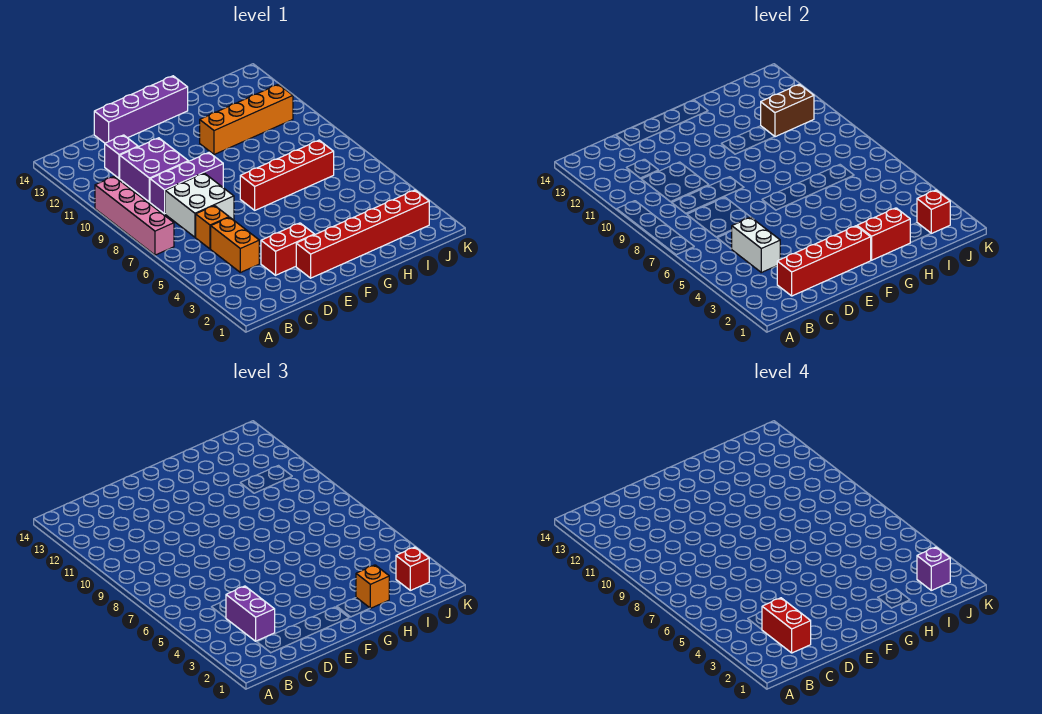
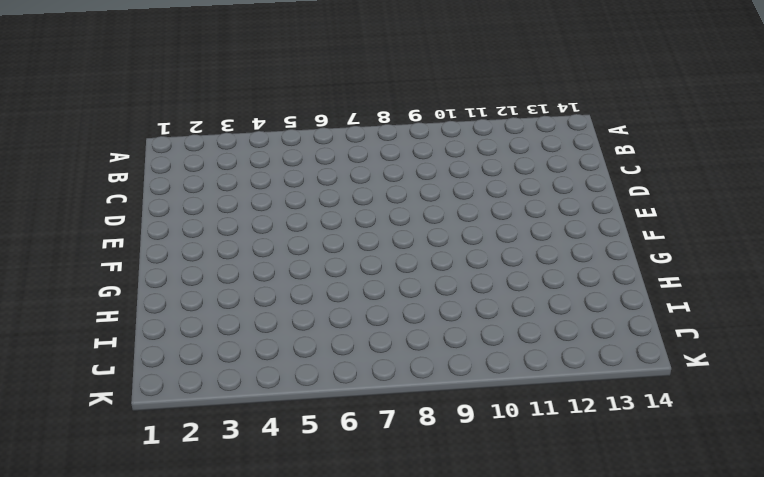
none -> pink brick A7:A10 level 1
none -> orange brick C4:C5 level 1
none -> orange brick C6 level 1

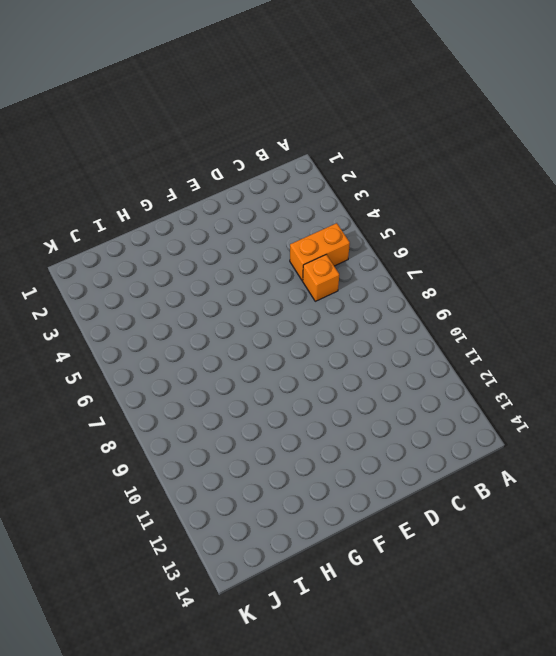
orange brick B5:C5 level 1 -> orange brick C4:C5 level 1
none -> pink brick A7:A10 level 1
none -> white brick C7:D8 level 1
none -> purple brick C9:E9 level 1

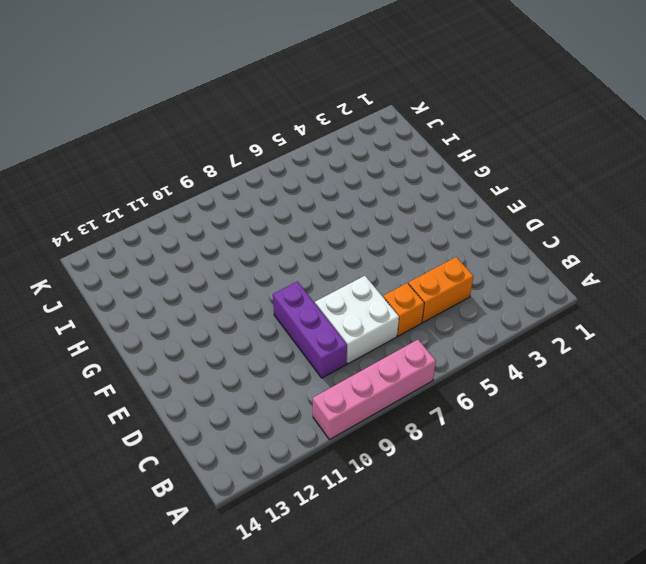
none -> purple brick C10:D11 level 1
none -> purple brick C12 level 1
none -> red brick D3:E3 level 1

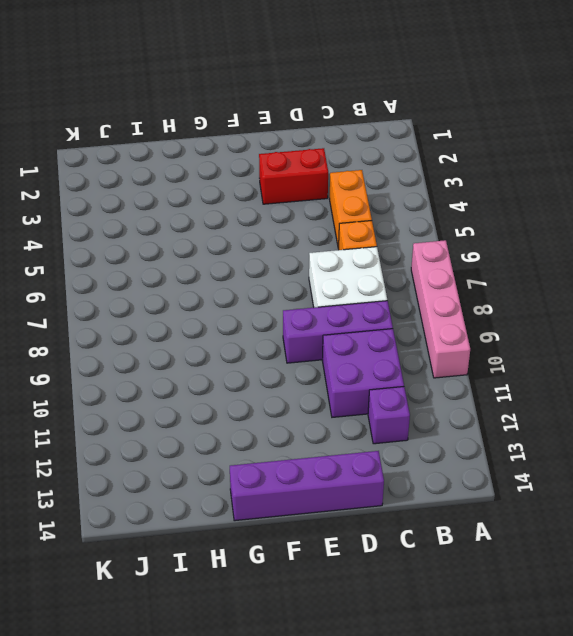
none -> red brick E2:J2 level 1
none -> red brick F7:I7 level 1
none -> orange brick G11:J11 level 1

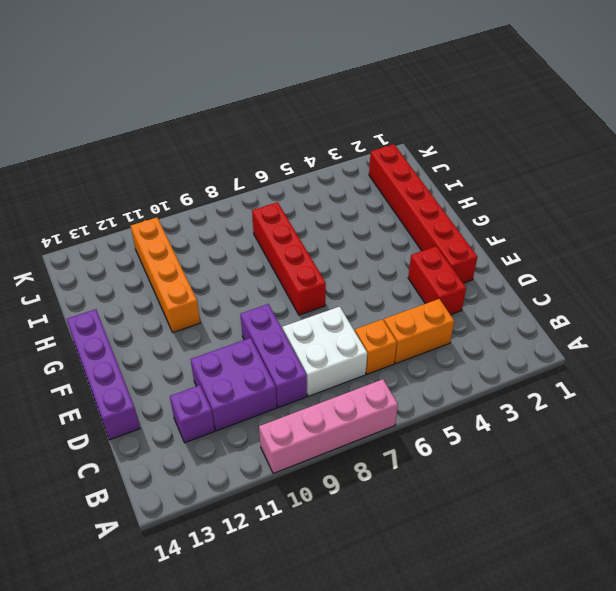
none -> red brick C2:F2 level 2
none -> white brick C4:C5 level 2
none -> red brick G2:H2 level 2

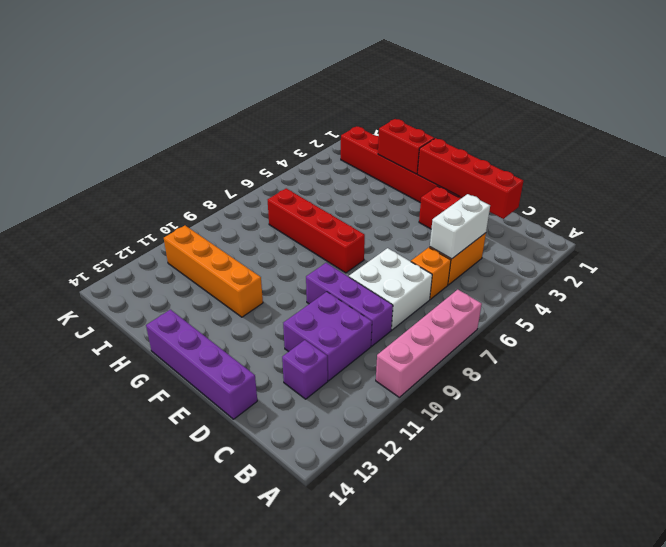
none -> brown brick I11:J11 level 2
none -> red brick J2 level 2
none -> purple brick C3:C4 level 3

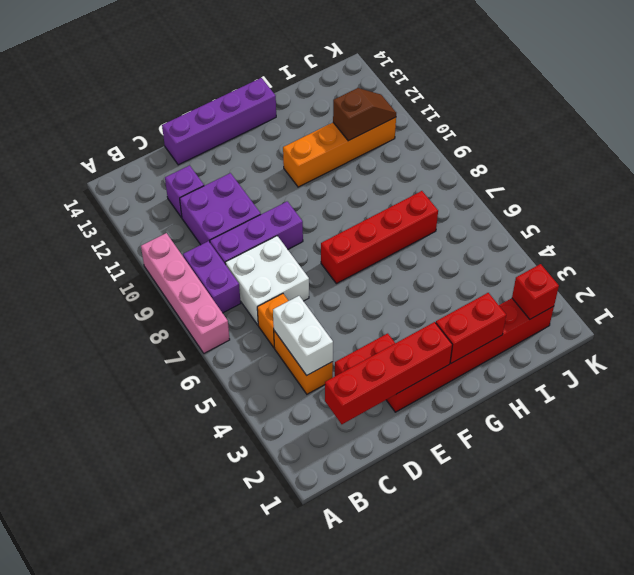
purple brick B8:B9 level 1 -> purple brick C3:C4 level 3
brown slope I11:J11 level 2 top I -> brown brick I11:J11 level 2
none -> orange brick H2 level 3
none -> red brick J2 level 3
none -> red brick C2:C3 level 4

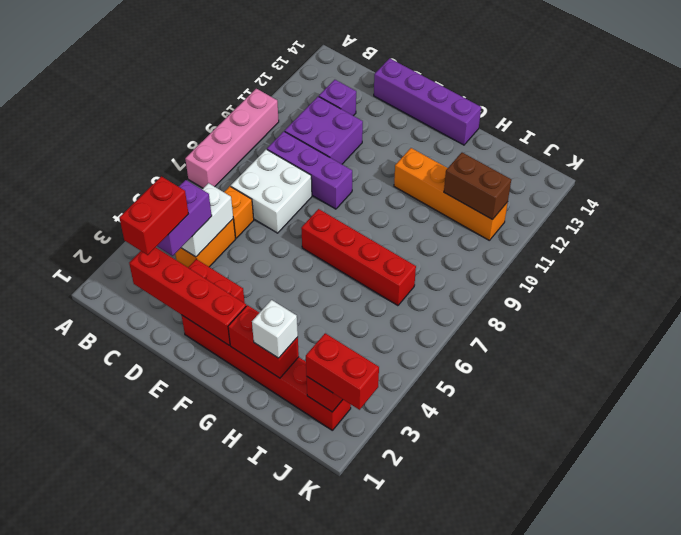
white brick H2 level 3 -> orange brick H2 level 3
red brick J2:K2 level 3 -> red brick J2 level 3
none -> purple brick J2 level 4

